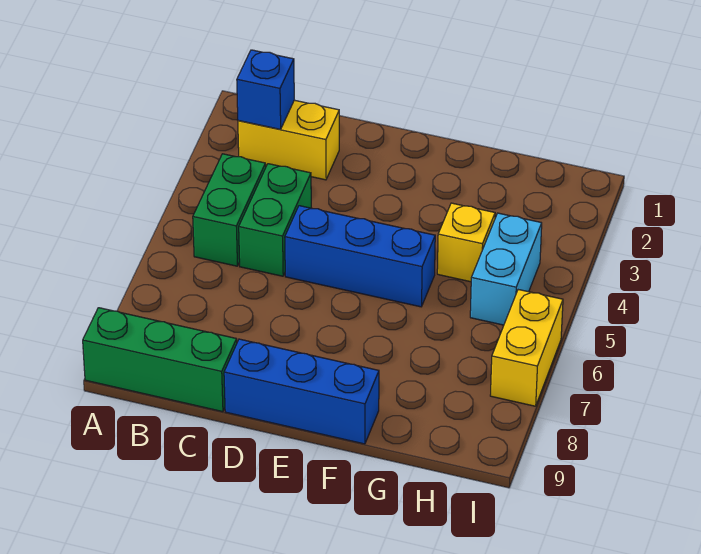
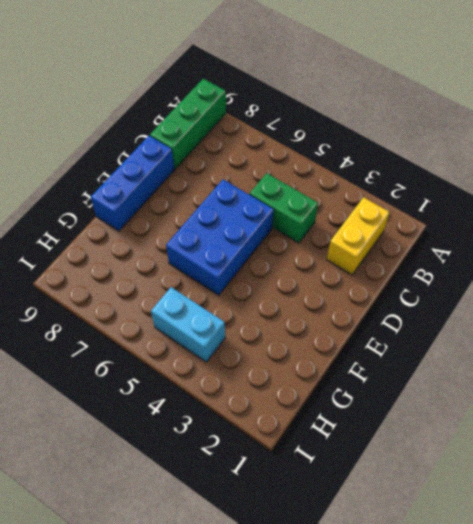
blue brick D5:F6 level 1 -> blue brick D5:F5 level 1
none -> green brick B4:B5 level 1
none -> yellow brick G4 level 1

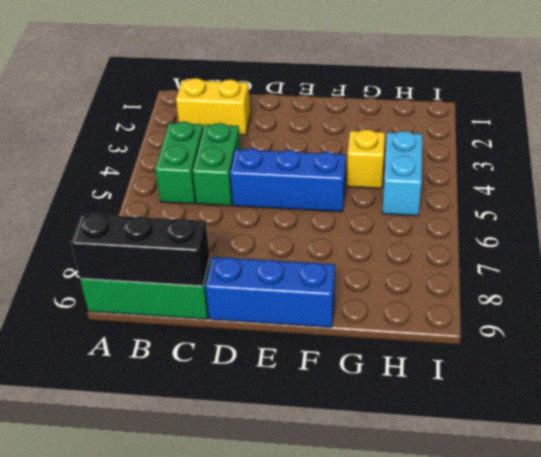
black brick A9:C9 level 2 -> none
none -> yellow brick I6:I7 level 1
none -> blue brick B2 level 2

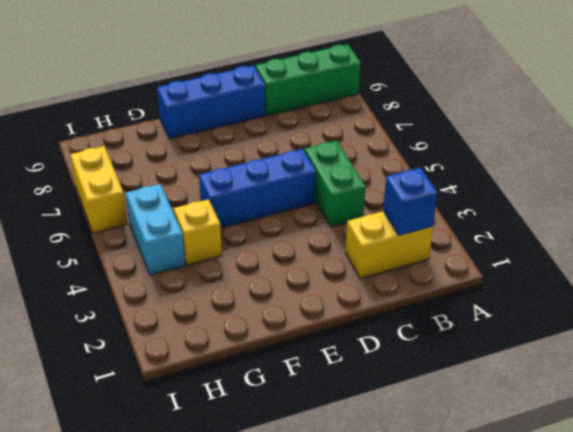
none -> green brick B4:B5 level 1

